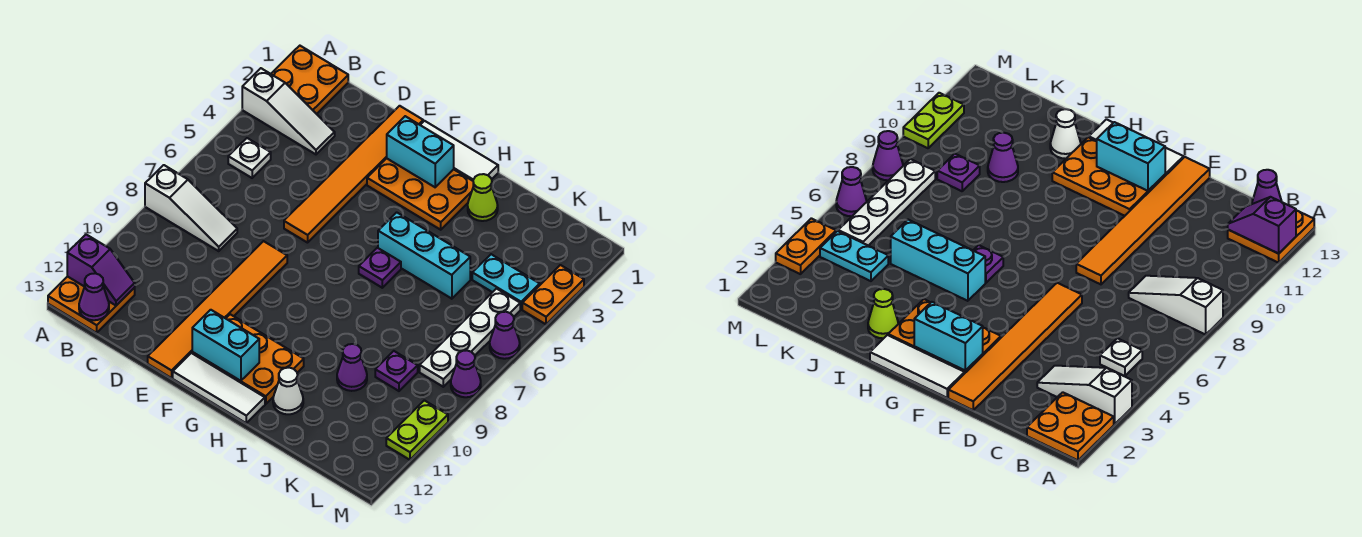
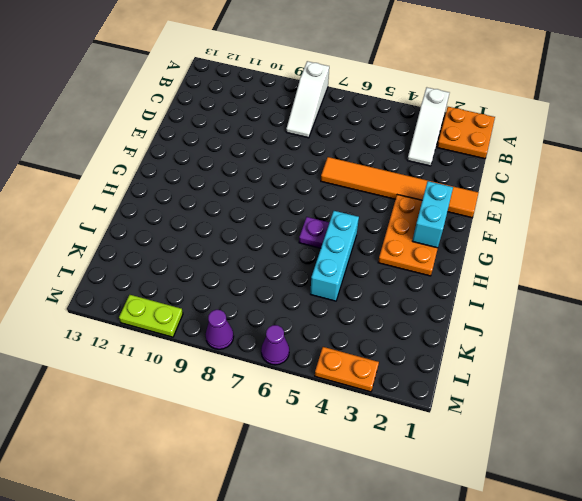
none -> orange plate A12:B13 level 1
none -> white plate B5 level 1
none -> orange tile E8:E13 level 1

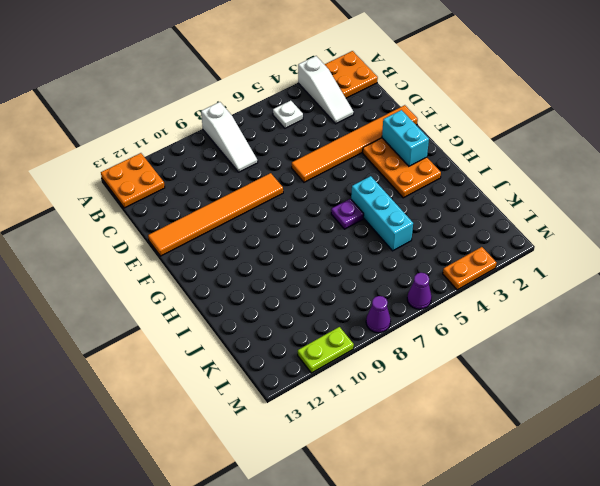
none -> white tile F1:H1 level 1
none -> orange plate F11:H12 level 1
none -> white tile F13:H13 level 1

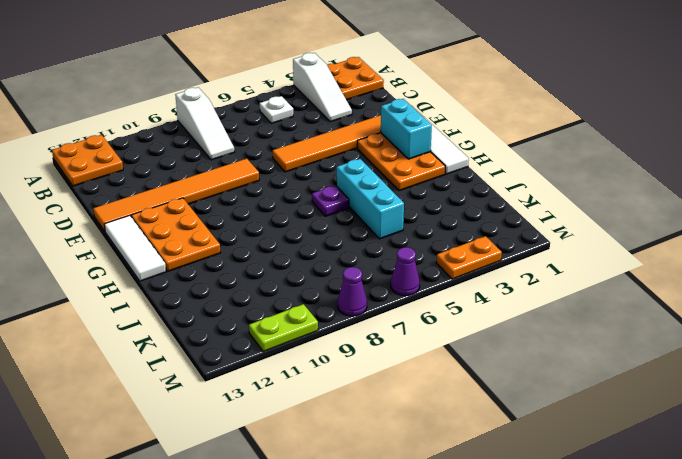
none -> lime cone I2 level 1
none -> white cone I12 level 1
none -> purple cone J10 level 1

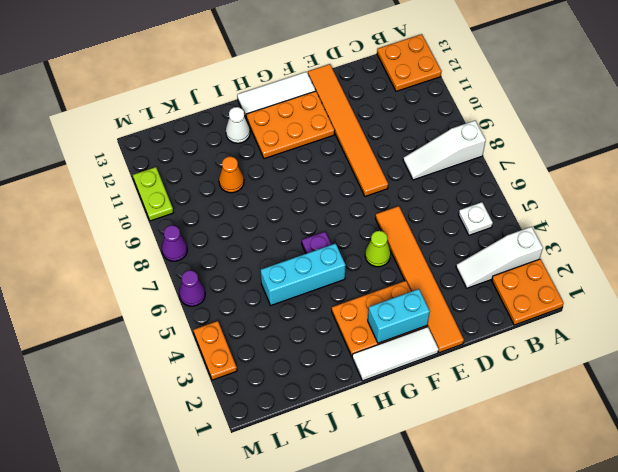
lime cone F5 level 1 -> lime cone I2 level 1
orange cone J10 level 1 -> purple cone J10 level 1
none -> cyan plate K4:L4 level 1
none -> purple plate K9 level 1
none -> white plate L5:L8 level 1

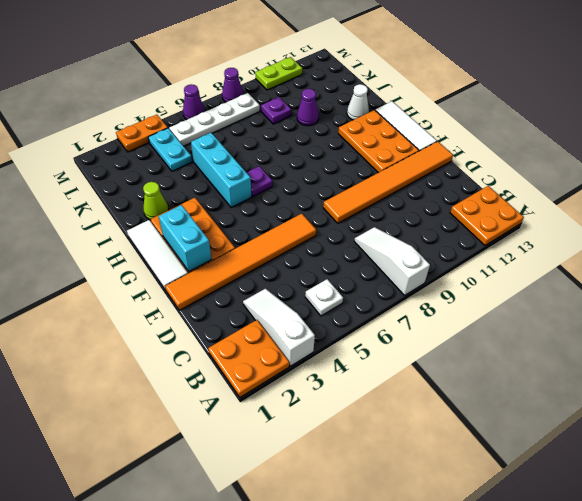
none -> purple slope A12:B12 level 2 top A
none -> purple cone B13 level 2
none -> cyan brick F12:G12 level 2

